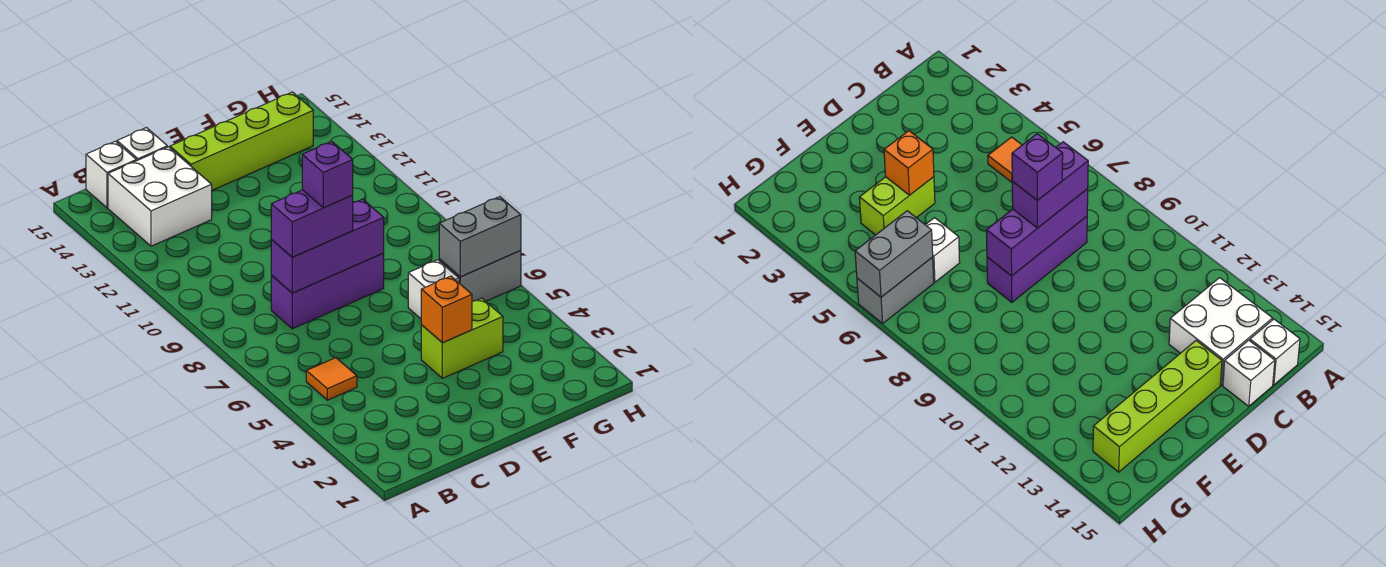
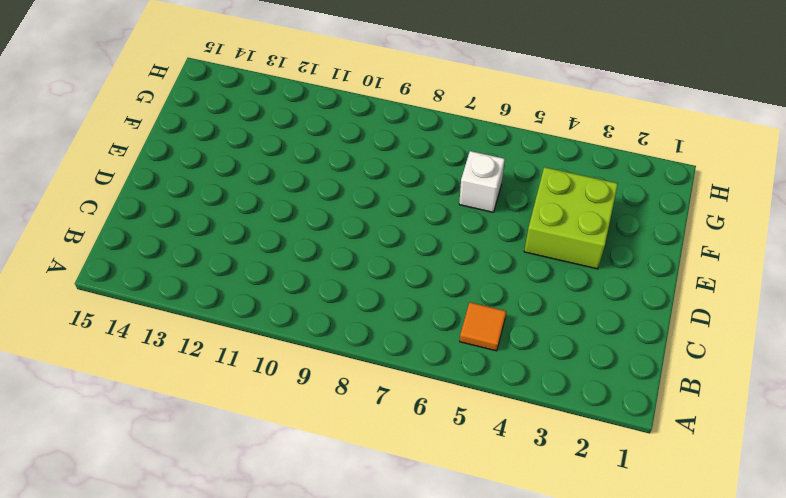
lime brick E3:F4 level 1 -> lime brick E4:F4 level 1
none -> white brick B13:C14 level 1
none -> white brick B15 level 1
none -> purple brick C8:E8 level 1

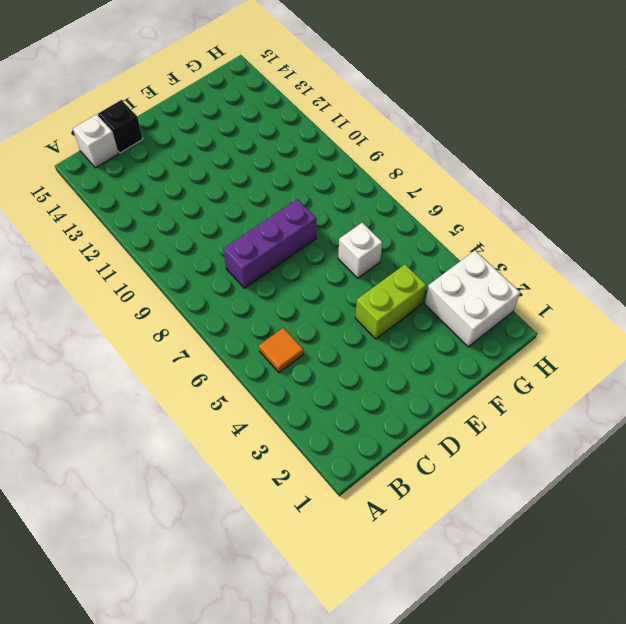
black brick C15 level 1 -> white brick C15 level 1
white brick G2:H3 level 1 -> white brick B13:C14 level 1
none -> lime brick D14:G14 level 1
none -> grey brick G6:H6 level 1
none -> purple brick C8:E8 level 2

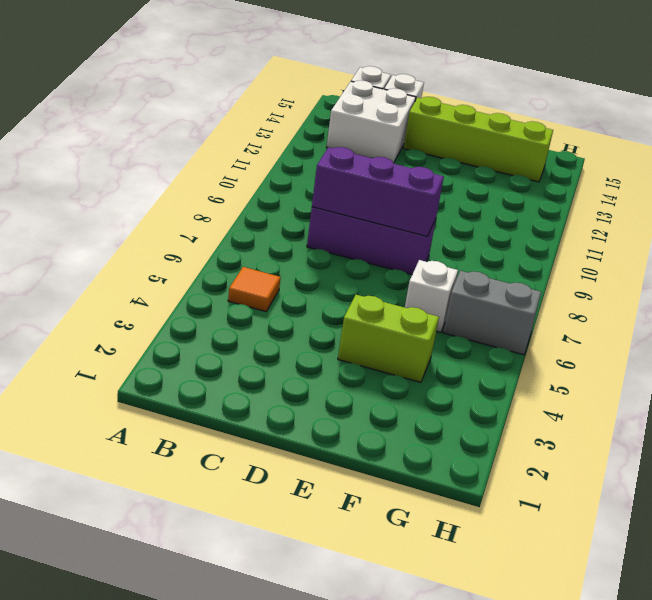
none -> orange brick E4 level 2
none -> grey brick G6:H6 level 2
none -> purple brick C8:D8 level 3

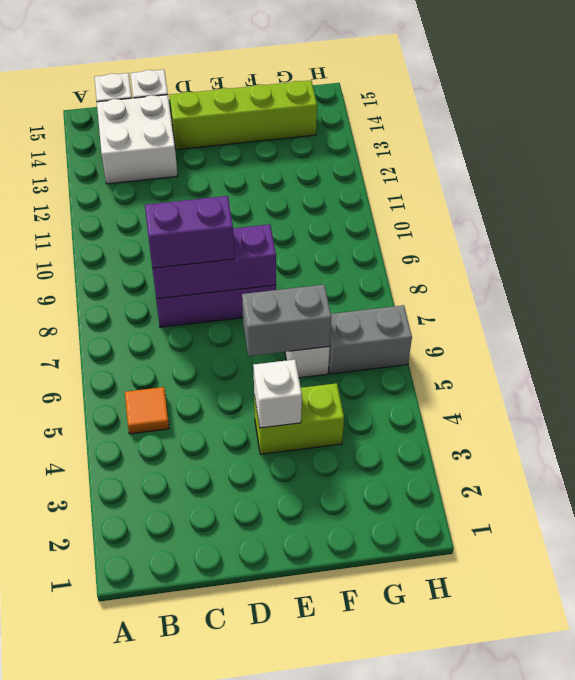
white brick E4 level 2 -> orange brick E4 level 2
grey brick E6:F6 level 2 -> grey brick G6:H6 level 2
none -> purple brick D8 level 4

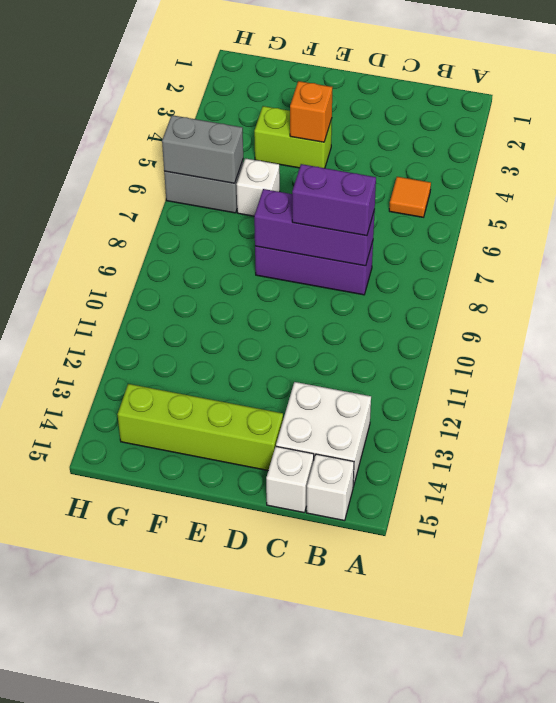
none -> purple brick D8 level 4

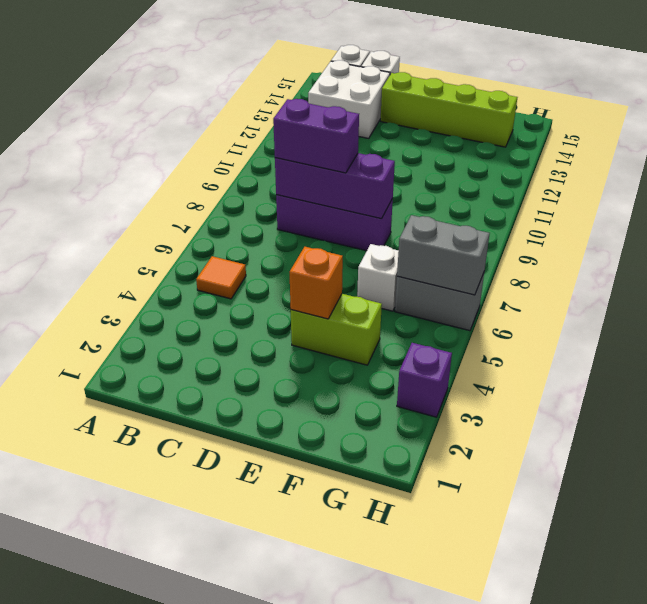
purple brick H3 level 1 -> purple brick D8 level 4

